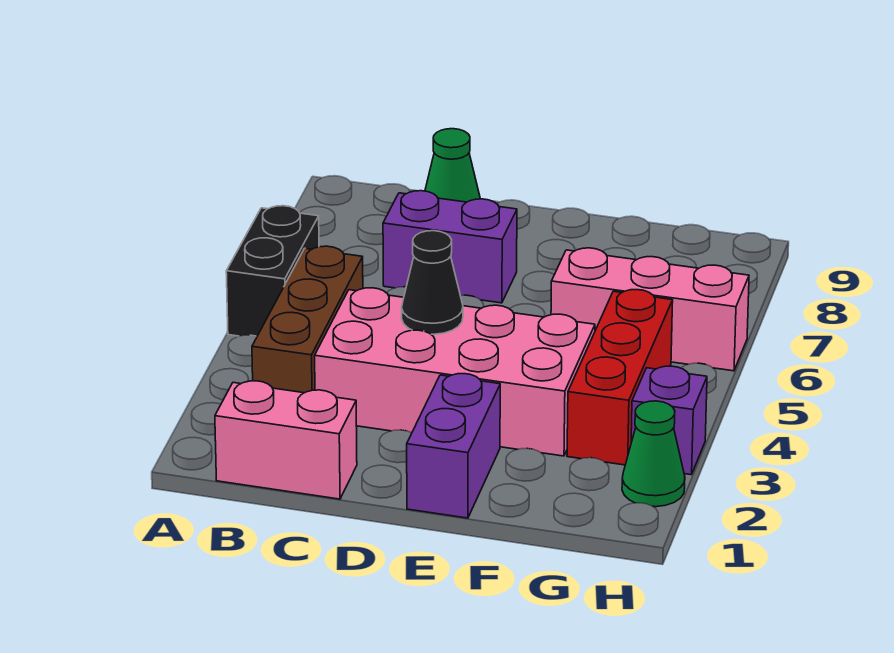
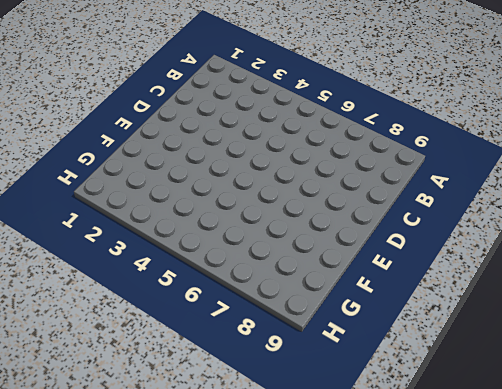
none -> black brick A5:A6 level 1
none -> pink brick B1:C1 level 1
none -> brown brick B3:B5 level 1

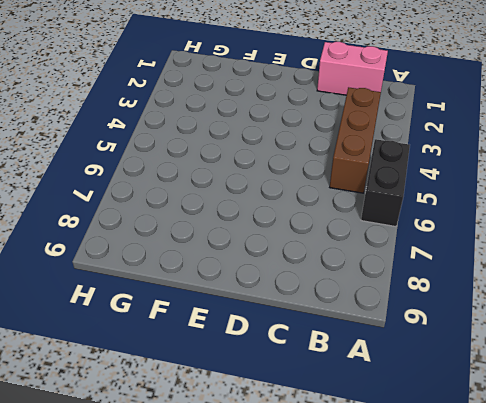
none -> pink brick C3:F4 level 1
none -> purple brick C7:D7 level 1
none -> green cone C9 level 1

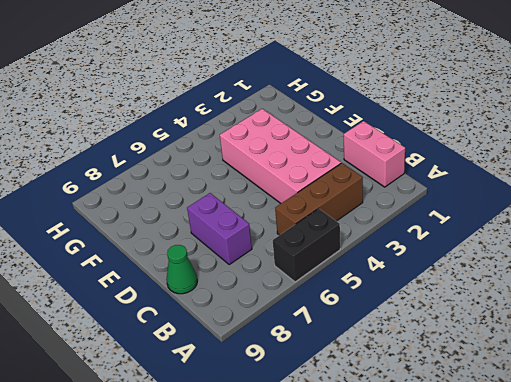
none -> purple brick E1:E2 level 1
none -> pink brick F6:H6 level 1
none -> red brick G3:G5 level 1

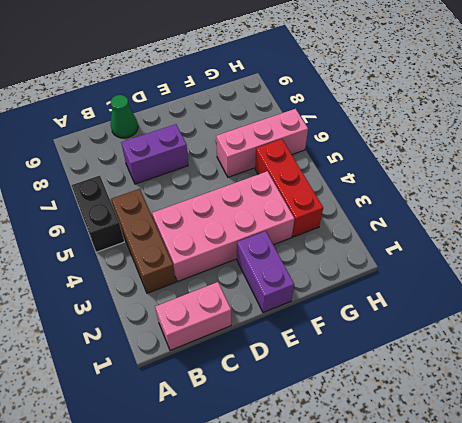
none -> green cone H2 level 1
none -> purple brick H3 level 1
none -> black cone D4 level 2

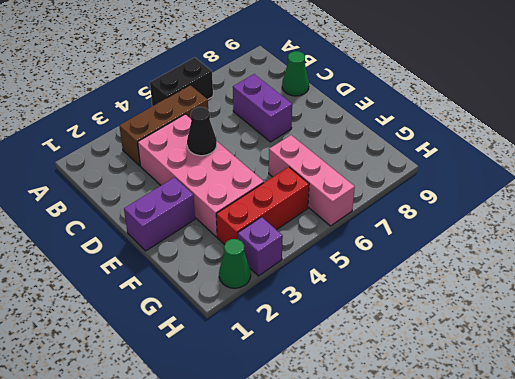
none -> pink brick B1:C1 level 1

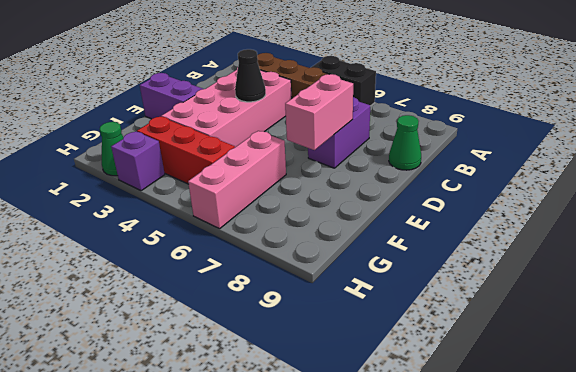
pink brick D7:E7 level 2 -> pink brick B1:C1 level 1

